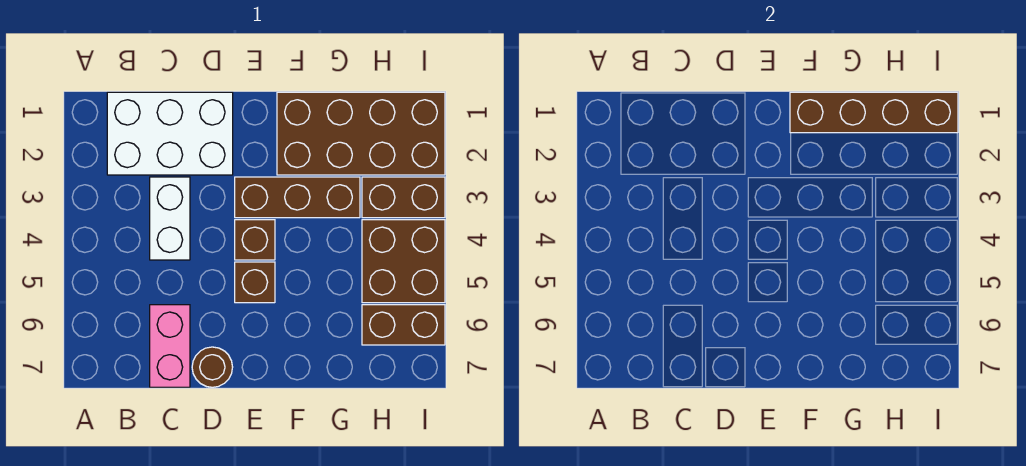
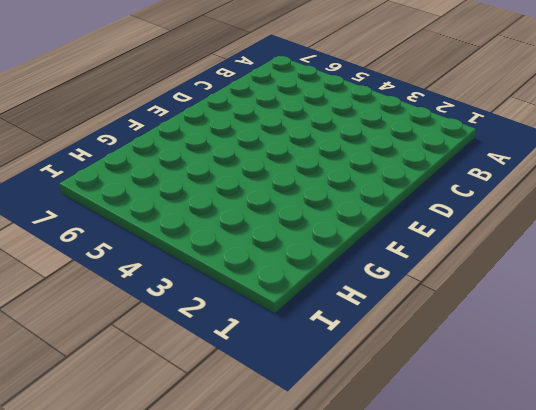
none -> white brick B1:D2 level 1
none -> white brick C3:C4 level 1
none -> pink brick C6:C7 level 1

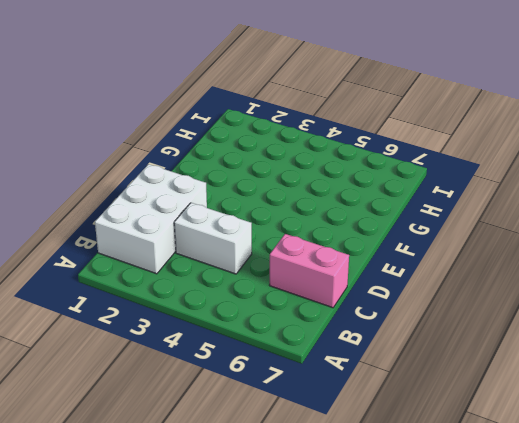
none -> brown round brick D7 level 1
none -> brown brick E3:G3 level 1
none -> brown brick E4 level 1

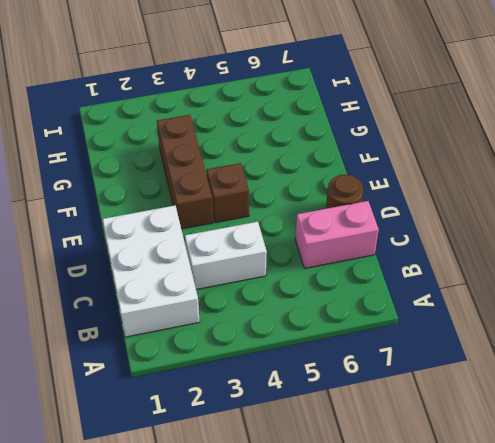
none -> brown brick E5 level 1
none -> brown brick F1:I2 level 1
none -> brown brick H3:I3 level 1

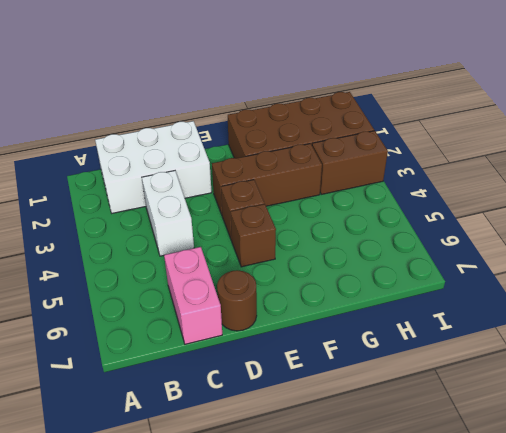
none -> brown brick H4:I5 level 1
none -> brown brick H6:I6 level 1
none -> brown brick F1:I1 level 2

